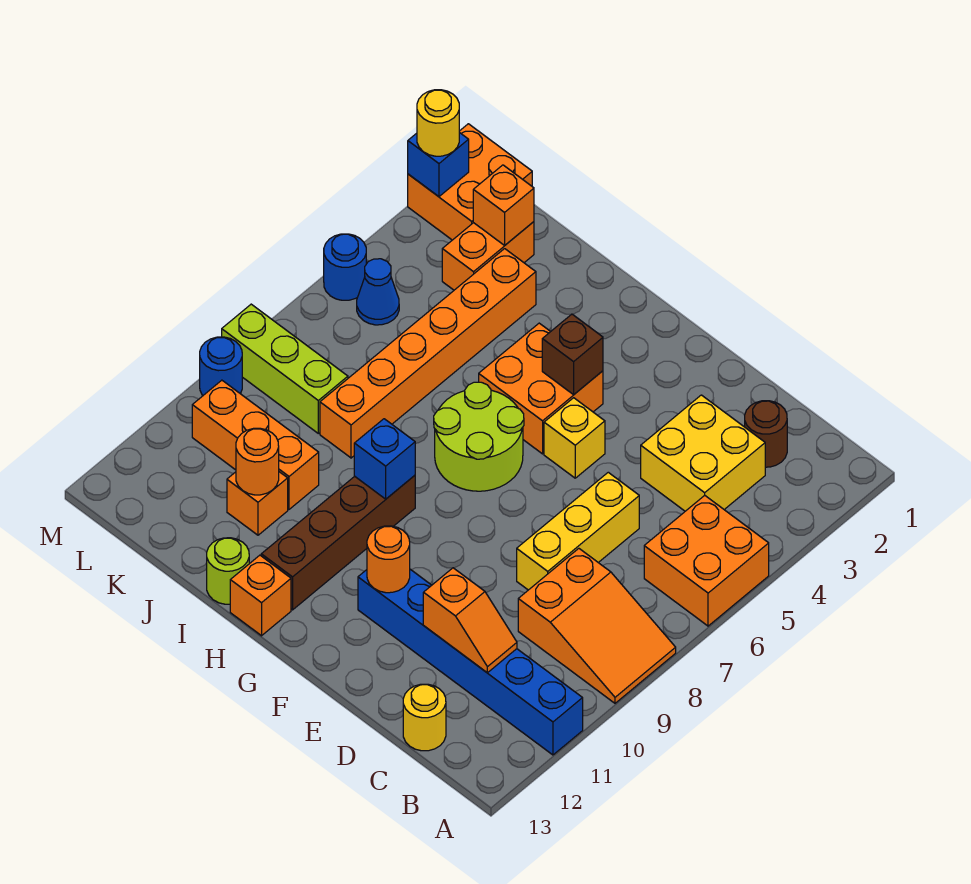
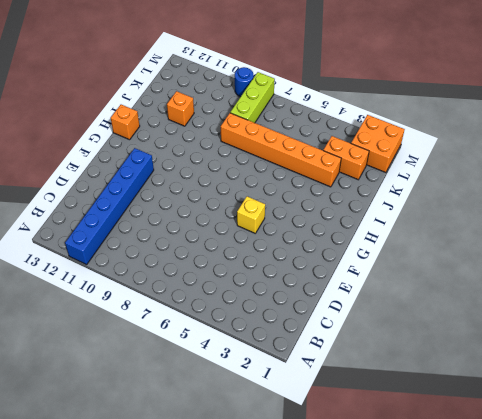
none -> orange brick A5:B6 level 1
none -> orange slope A8:C9 level 1 top C
none -> brown round brick C2 level 1
none -> yellow brick C3:D4 level 1

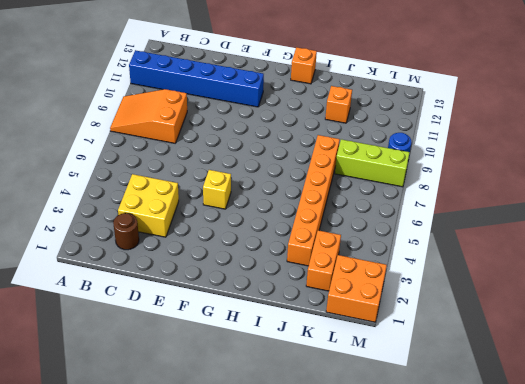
none -> orange brick A5:B6 level 1
none -> yellow round brick C13 level 1
none -> yellow brick D6:D8 level 1
none -> orange brick G4:H5 level 1

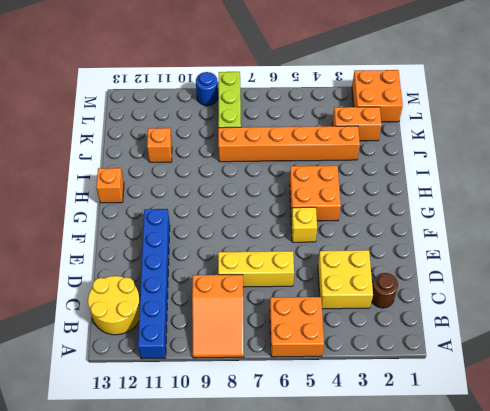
yellow round brick B12:C13 level 1 -> yellow round brick C13 level 1
none -> lime round brick G6:H7 level 1
none -> brown brick H9:H12 level 1
none -> lime round brick I13 level 1
none -> orange brick J10:L10 level 1

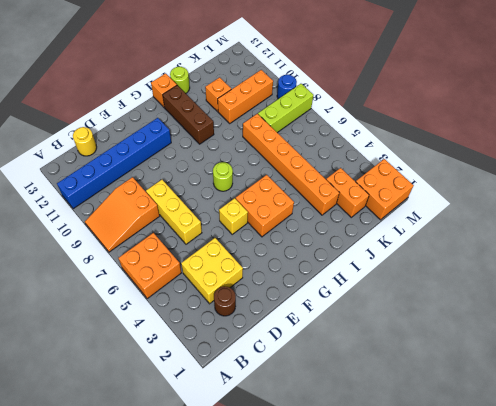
lime round brick G7 level 1 -> lime round brick G6:H7 level 1
brown brick H10:H12 level 1 -> brown brick H9:H12 level 1
none -> blue cone L5 level 1
none -> blue round brick M5 level 1
none -> orange slope C11:D11 level 2 top D
none -> orange round brick F11 level 2

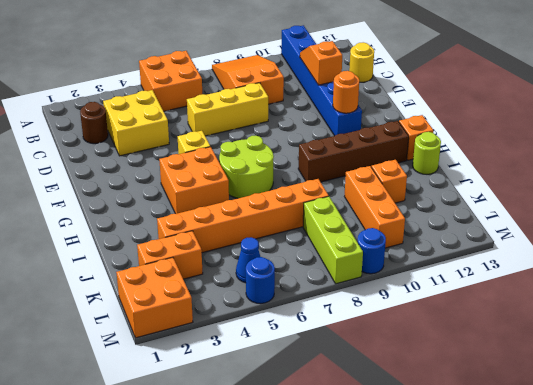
none -> brown brick G4 level 2
none -> blue brick H9 level 2
none -> orange round brick J11 level 2
none -> orange brick K2 level 2

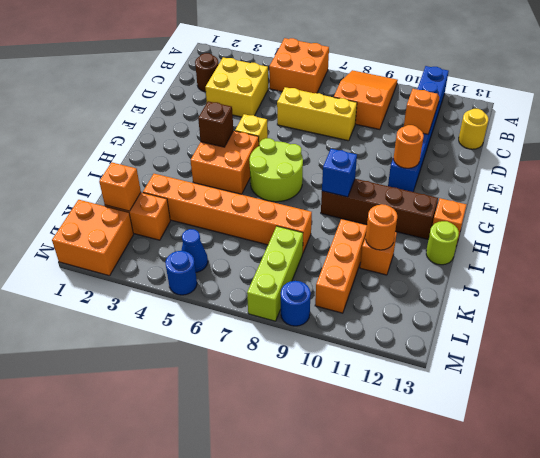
none -> blue brick M2 level 2
none -> yellow round brick M2 level 3

